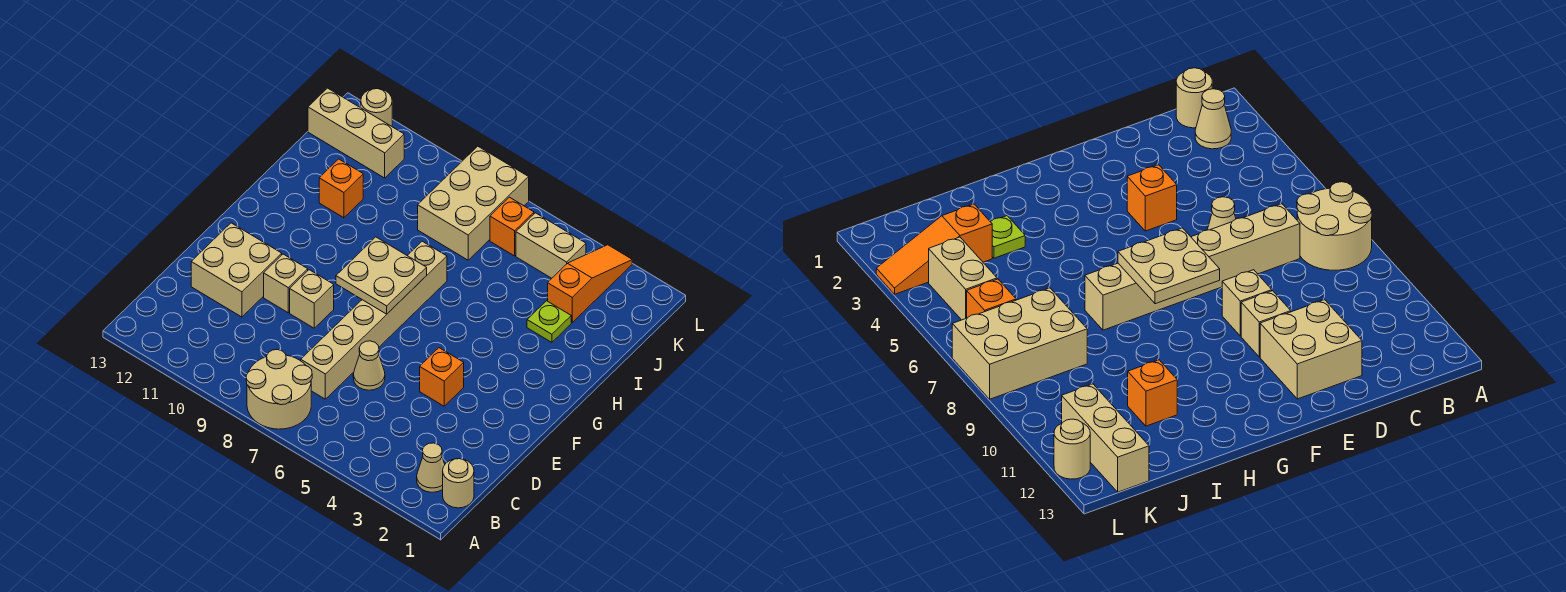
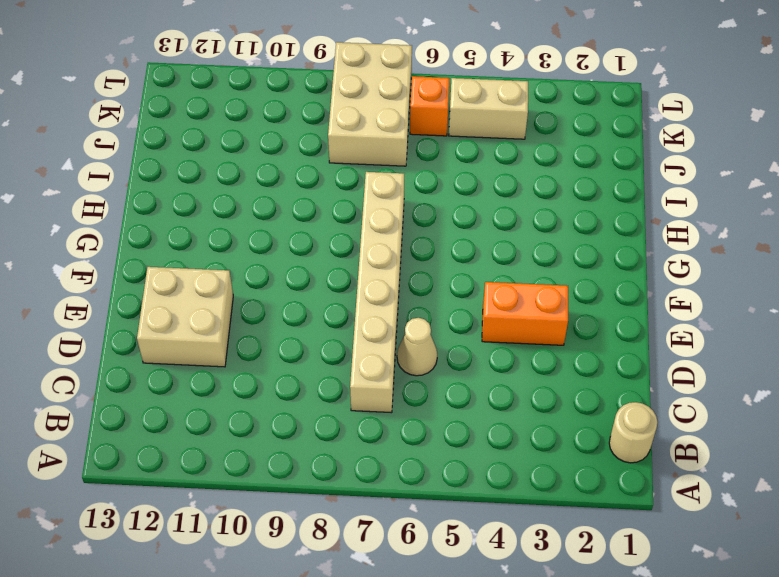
orange brick E3:E4 level 1 -> orange brick E4 level 1
none -> tan round brick A7:B8 level 1
none -> tan cone B2 level 1
none -> tan brick E9 level 1

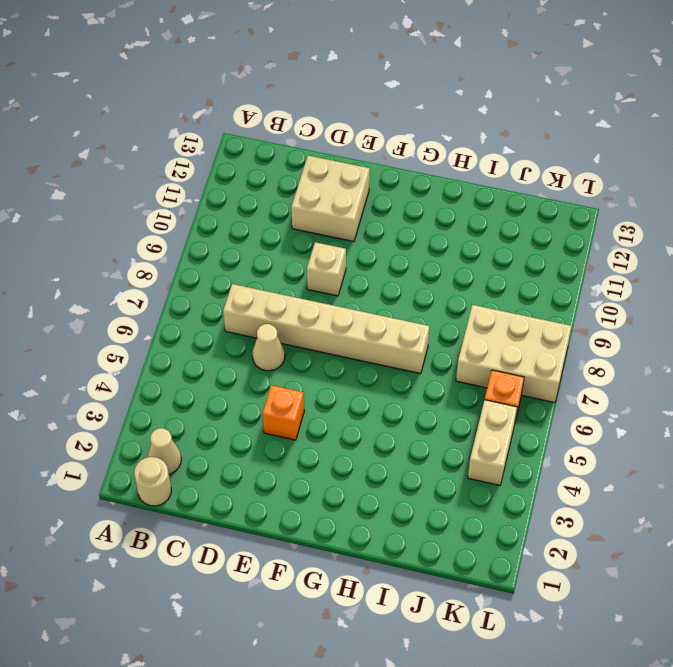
none -> tan round brick A7:B8 level 1
none -> tan brick E10 level 1
none -> lime plate I3 level 1

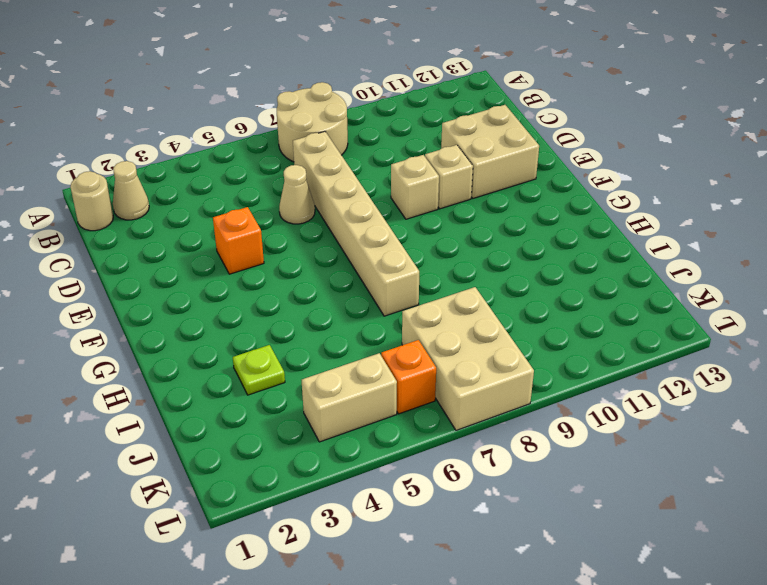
none -> orange brick I11 level 1
none -> orange slope J3:L3 level 1 top J
none -> tan brick K11:K13 level 1

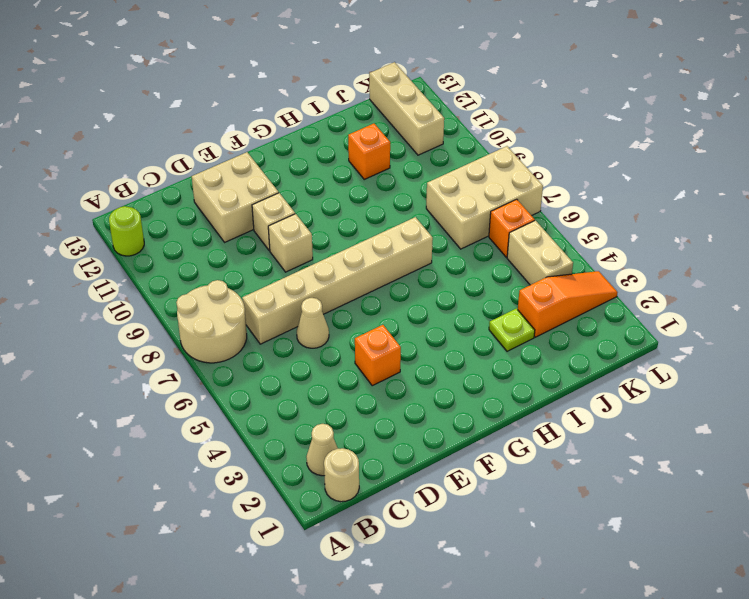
lime round brick A12 level 1 -> none
none -> tan round brick L12 level 1
none -> tan plate F7:G8 level 2

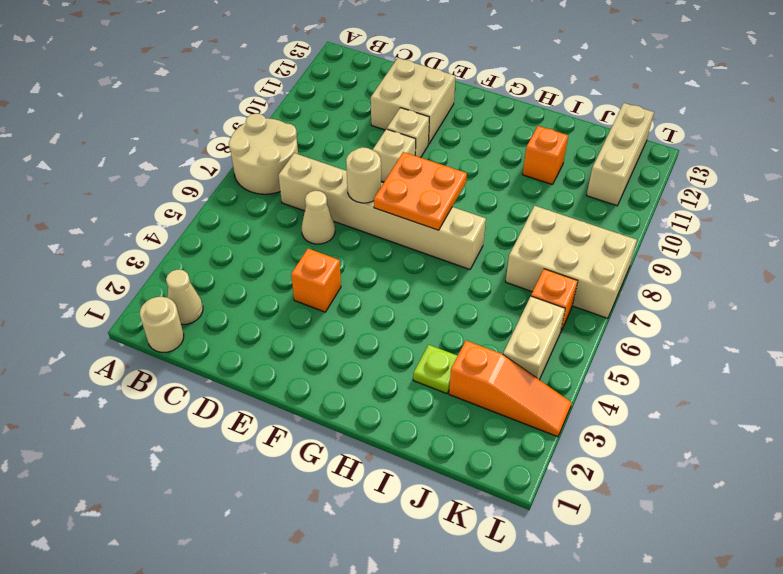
tan round brick E7 level 2 -> tan round brick L12 level 1
orange plate F7:G8 level 2 -> tan plate F7:G8 level 2

